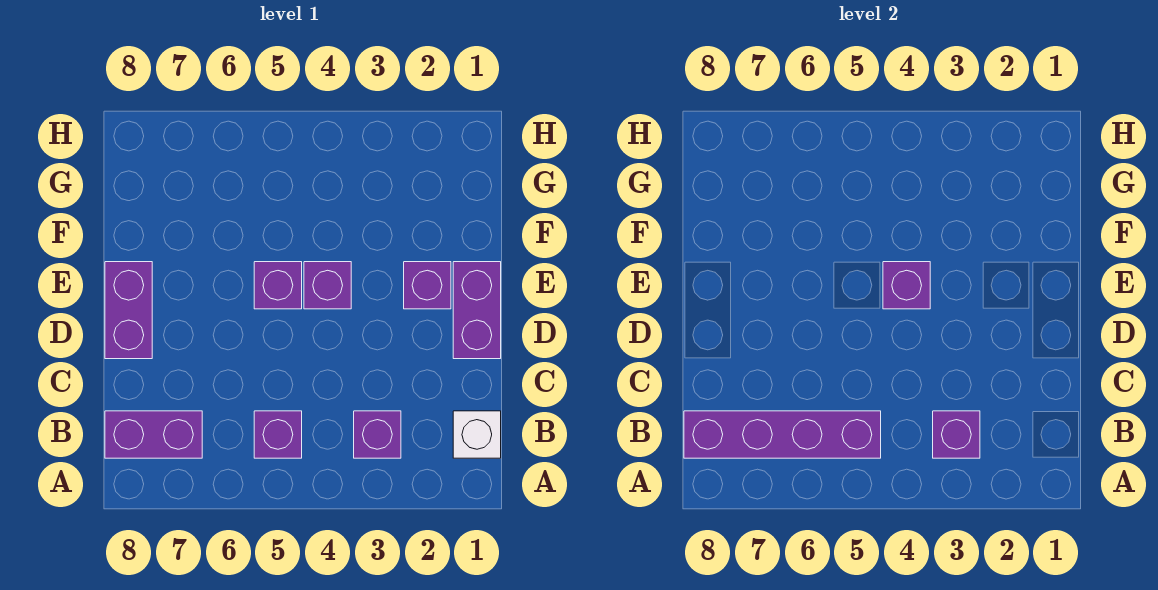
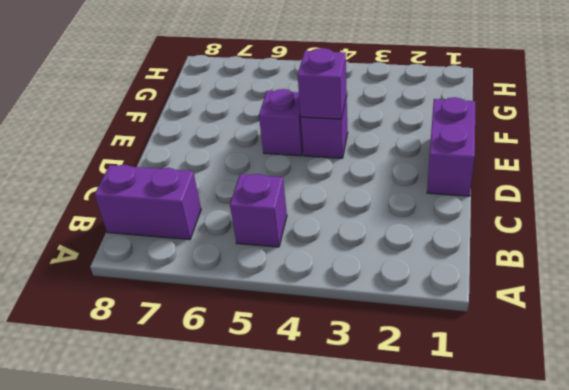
none -> white brick B1 level 1
none -> purple brick B3 level 1
none -> purple brick D8:E8 level 1

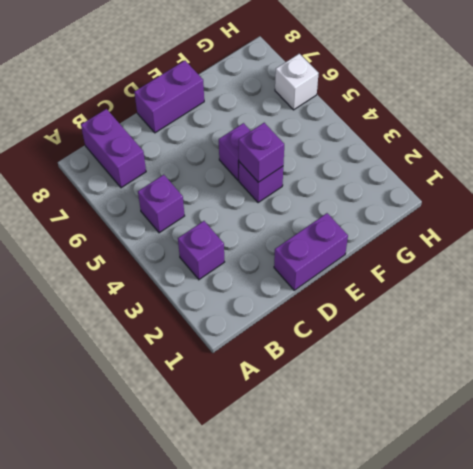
white brick H6 level 1 -> white brick B1 level 1
none -> purple brick E2 level 1
none -> purple brick B3 level 2
none -> purple brick B5:B8 level 2

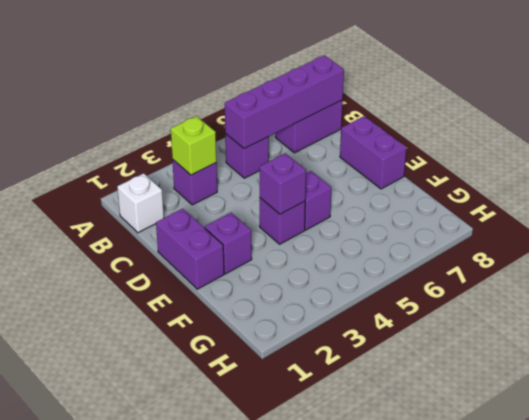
lime brick B3 level 2 -> purple brick B3 level 2

